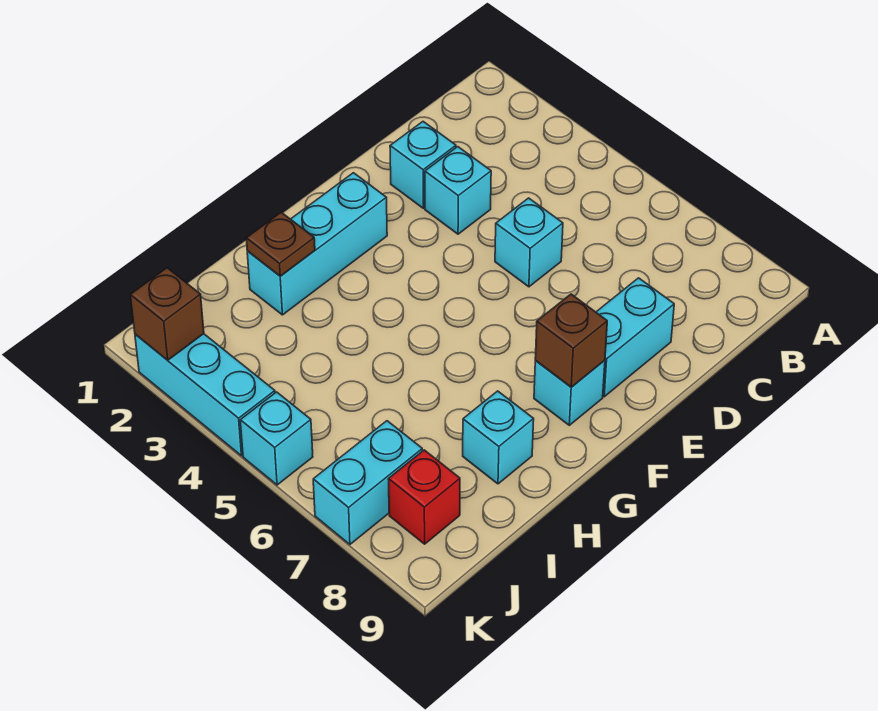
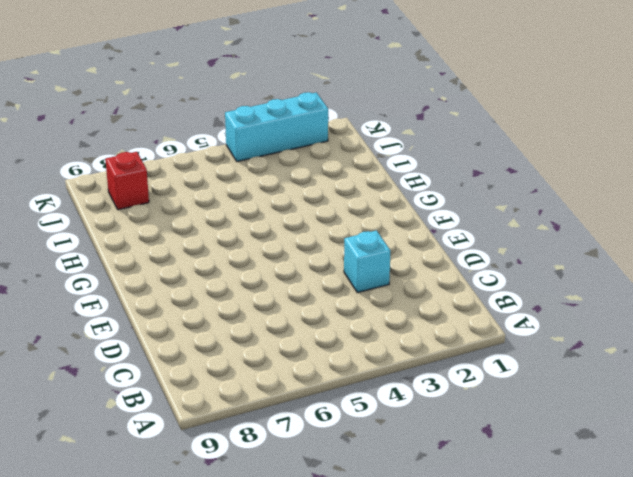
none -> cyan brick D2 level 1
none -> cyan brick D5 level 1
none -> cyan brick D8:E8 level 1

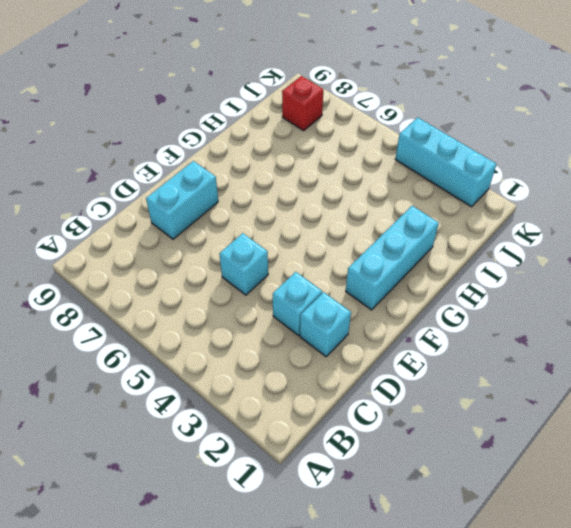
none -> cyan brick F8 level 1
none -> cyan brick H8 level 1
none -> cyan brick J7:K7 level 1

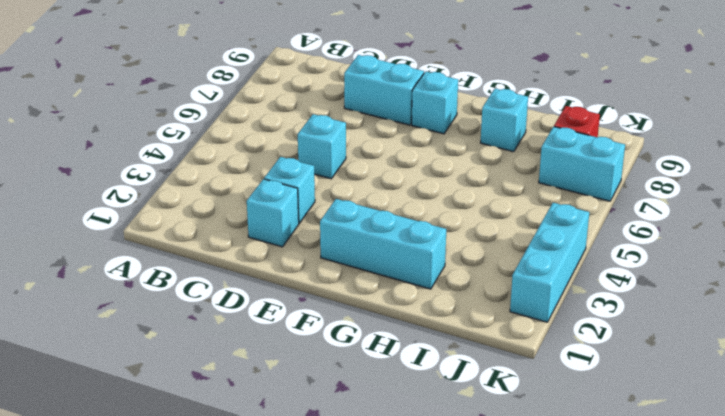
none -> cyan brick K5 level 1
none -> brown brick F8 level 2
none -> brown plate H2 level 2

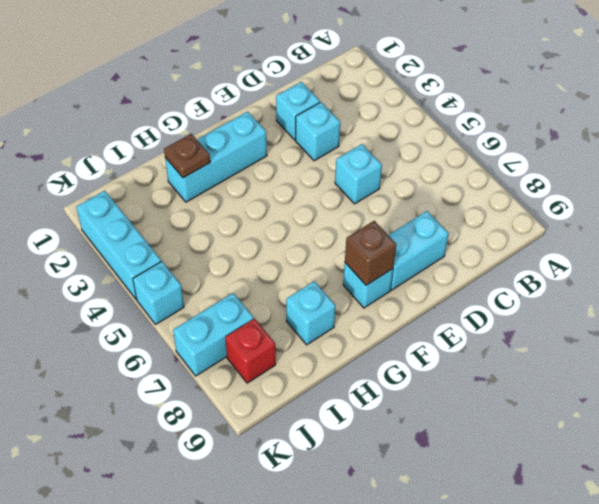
none -> brown brick K2 level 2

